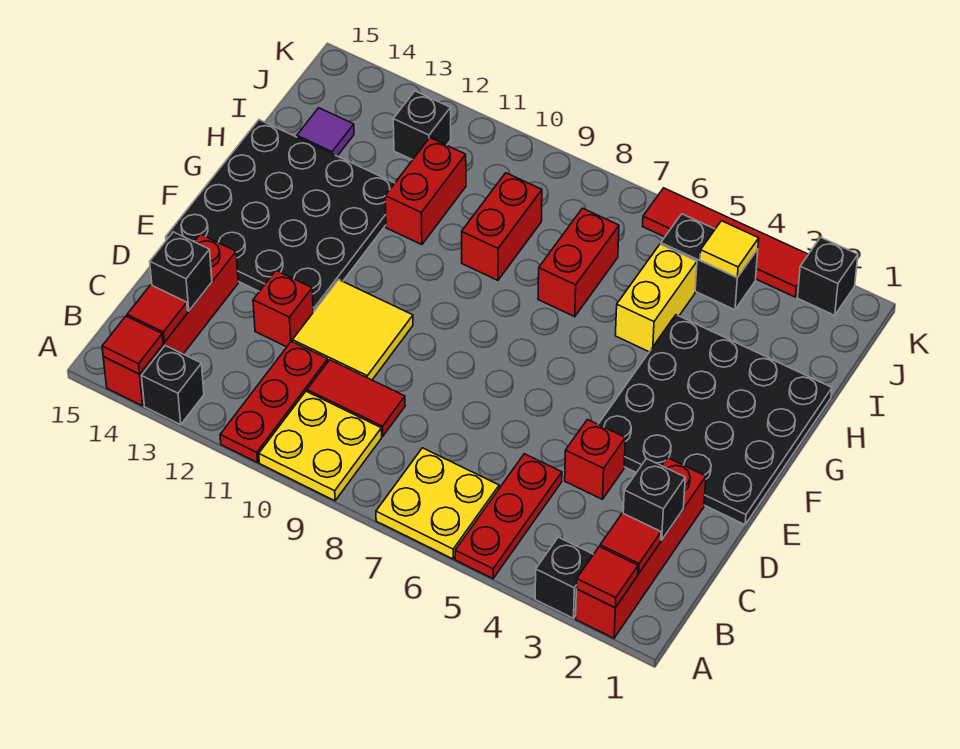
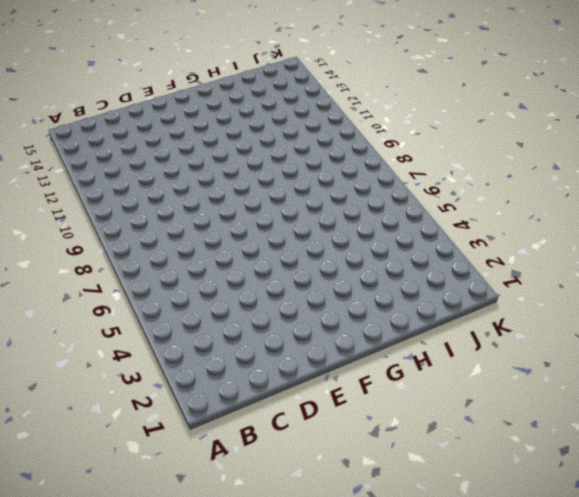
none -> red brick A2:D2 level 1
none -> black brick A3 level 1
none -> red plate A5:C5 level 1
none -> yellow plate A6:B7 level 1

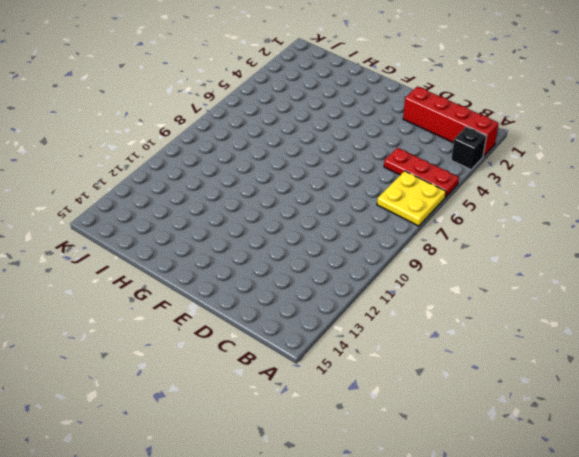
none -> yellow plate A9:B10 level 1
none -> red plate A11:C11 level 1
none -> black brick A13 level 1
none -> red brick A14:D14 level 1

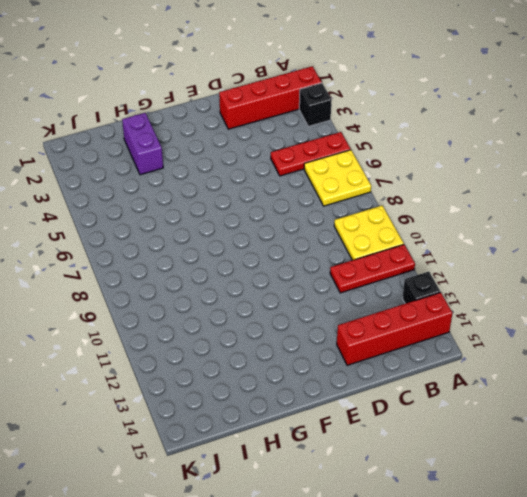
purple brick H2:H3 level 1 -> black plate E1:H4 level 1
none -> red tile C9:C10 level 1
none -> red brick D4 level 1
none -> yellow tile D10:E11 level 1
none -> red brick D12 level 1

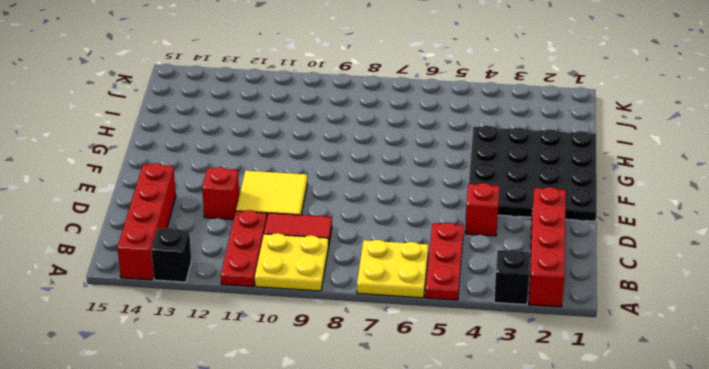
none -> black plate E12:H15 level 1
none -> yellow brick H5:I5 level 1
none -> red brick H7:I7 level 1
none -> red brick H9:I9 level 1

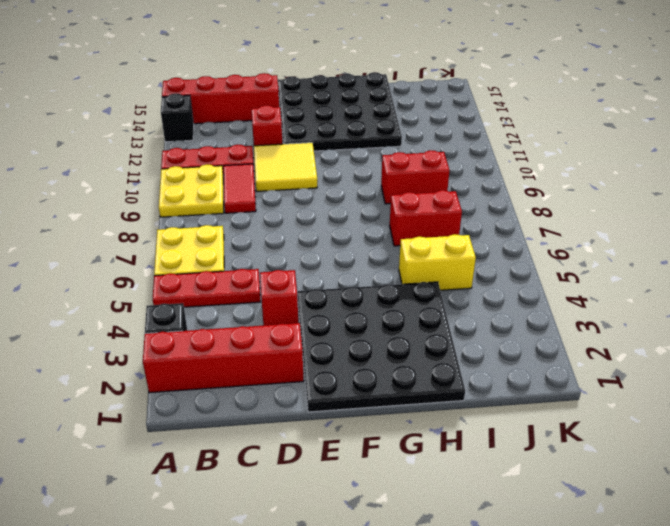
none -> red brick H11:I11 level 1
none -> purple tile I14 level 1
none -> black brick J4:J5 level 1
none -> black brick J12 level 1

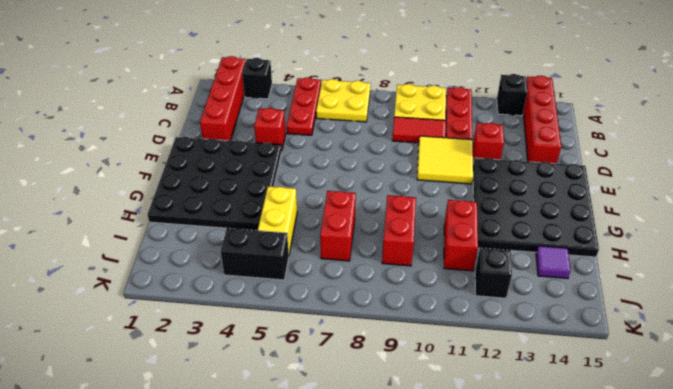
none -> black brick K2 level 1
none -> red tile K3:K6 level 1
none -> red tile A2 level 2
none -> red tile A14 level 2

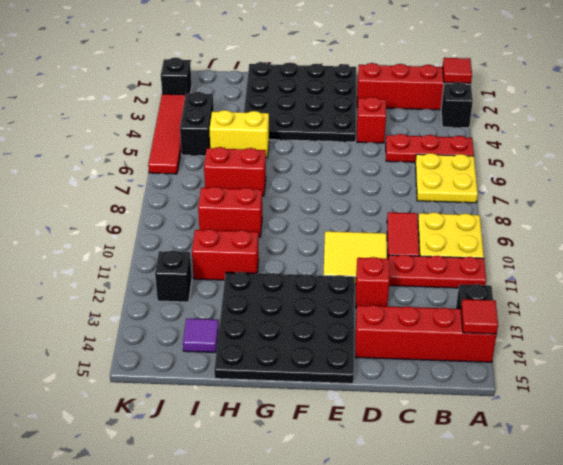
none -> red tile B2 level 2
none -> red tile B14 level 2
none -> black brick C2 level 2
none -> black brick C14 level 2

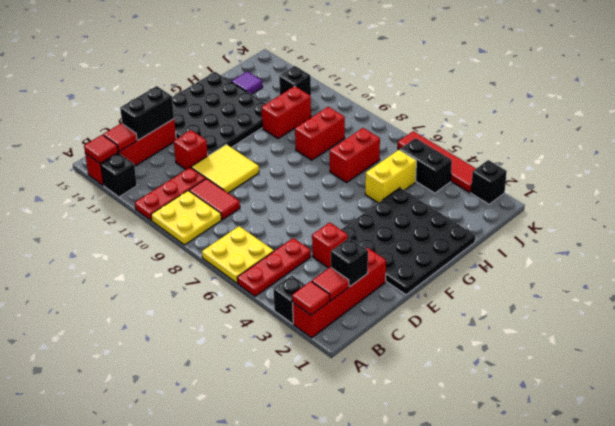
black brick C14:D14 level 2 -> black brick C14 level 2
none -> yellow tile J4 level 2

